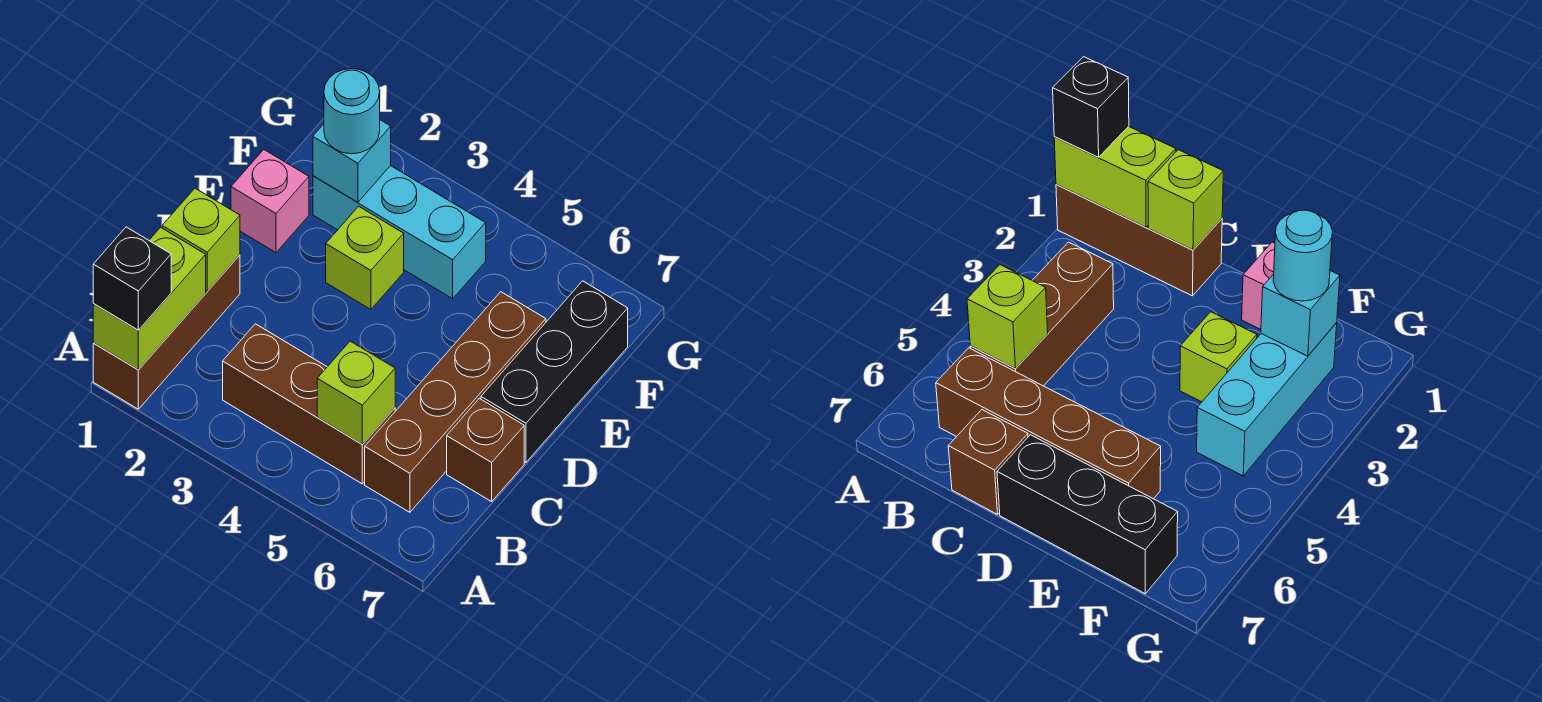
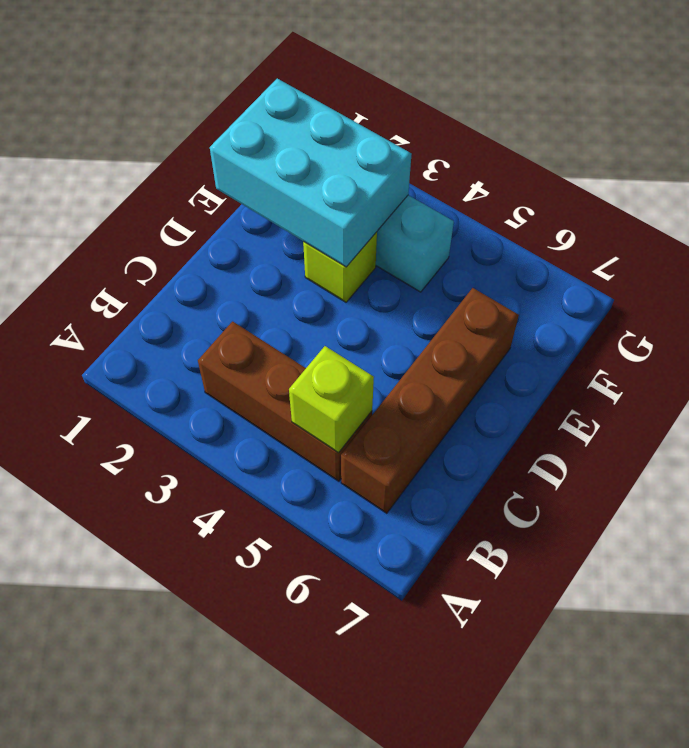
cyan brick E1:F3 level 2 -> cyan brick F2 level 2
none -> brown brick A1:C1 level 1
none -> brown brick C7 level 1
none -> black brick D7:F7 level 1

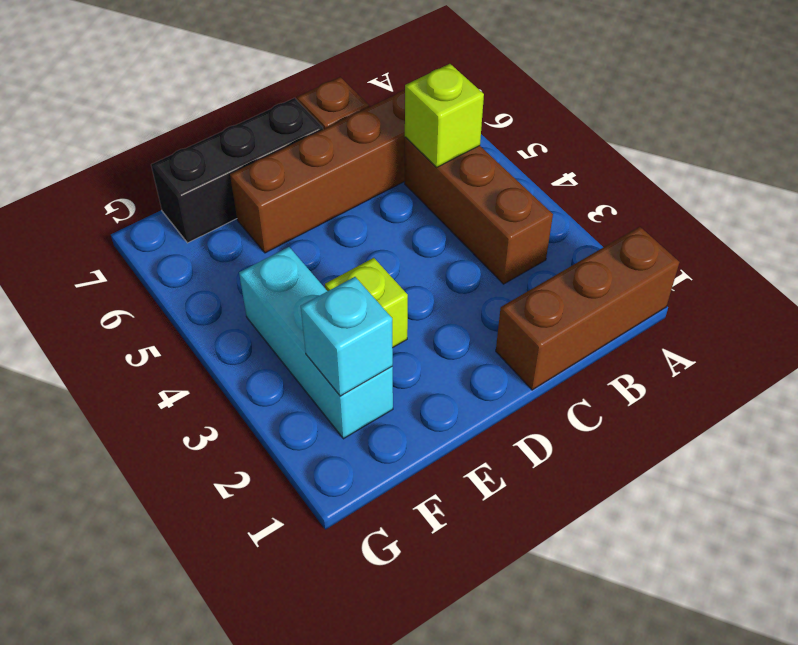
none -> pink brick E1 level 1
none -> lime brick A1:B1 level 2
none -> lime brick C1 level 2

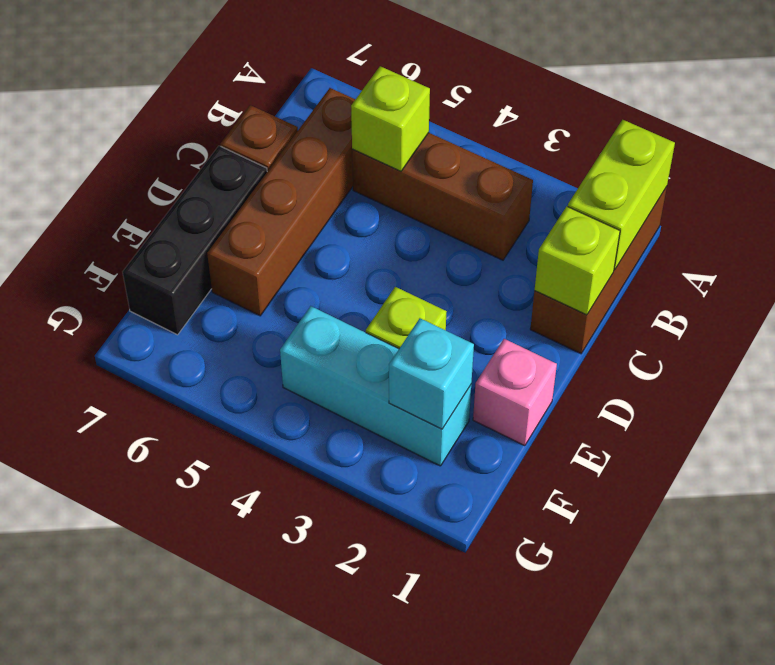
none -> black brick A1 level 3
none -> cyan round brick F2 level 3

